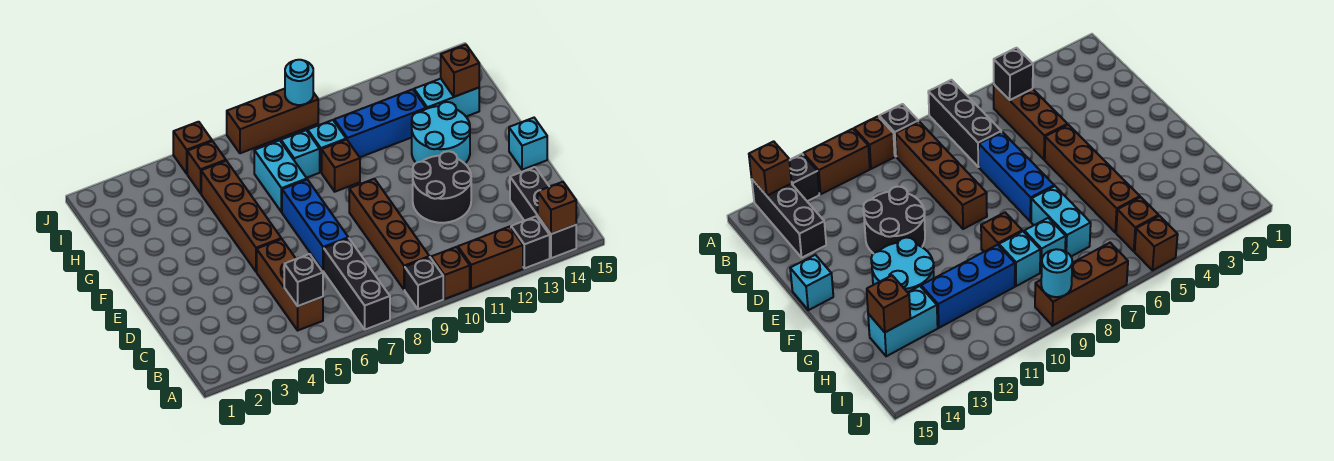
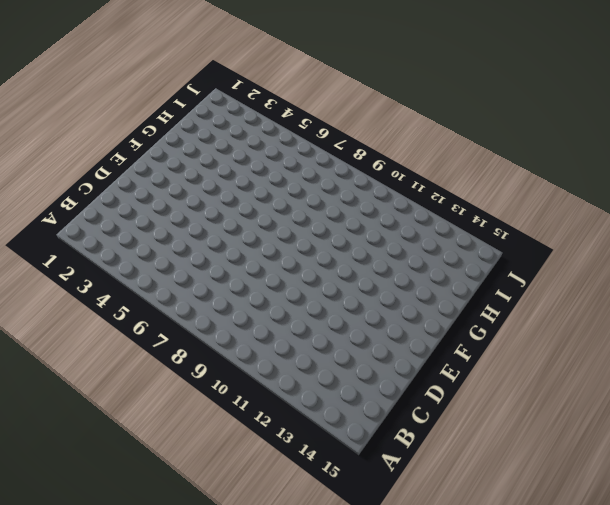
none -> black brick A7:C7 level 1
none -> black brick A9 level 1
none -> brown brick A10 level 1

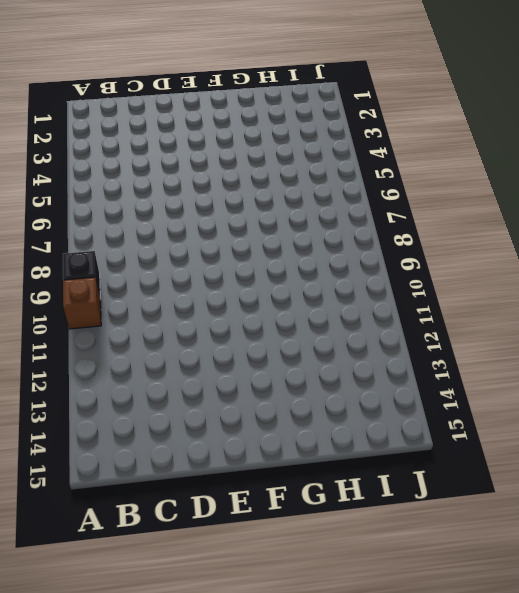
none -> black brick A7:C7 level 1
none -> brown brick A11:A12 level 1
none -> black brick A13 level 1

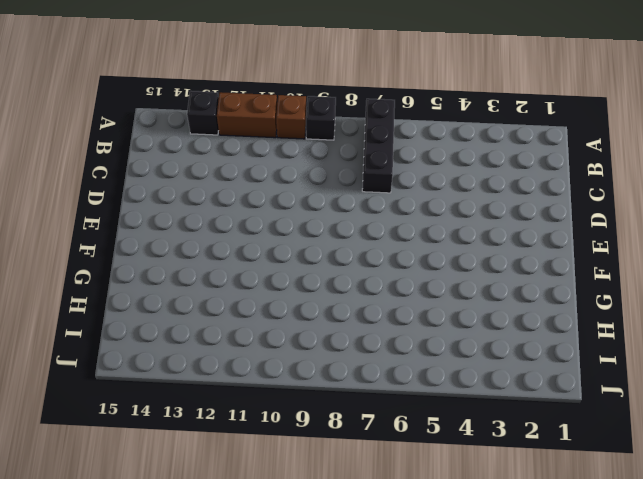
none -> black brick A14:C14 level 1
none -> brown brick B5:D5 level 1
none -> brown brick B9:E9 level 1

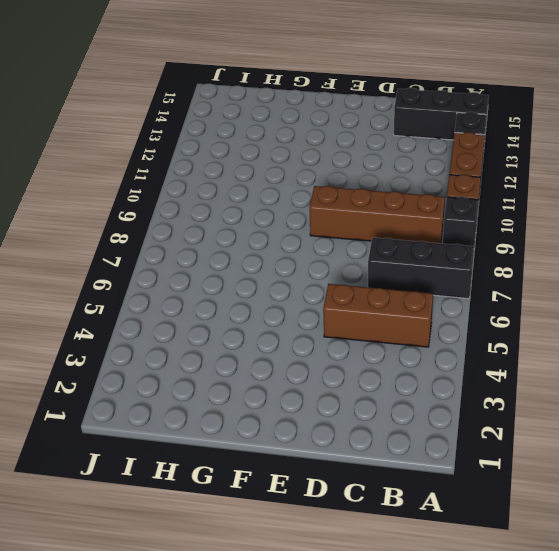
none -> blue brick D7:F7 level 1
none -> black round brick D11:E12 level 1
none -> brown brick E5:H5 level 1

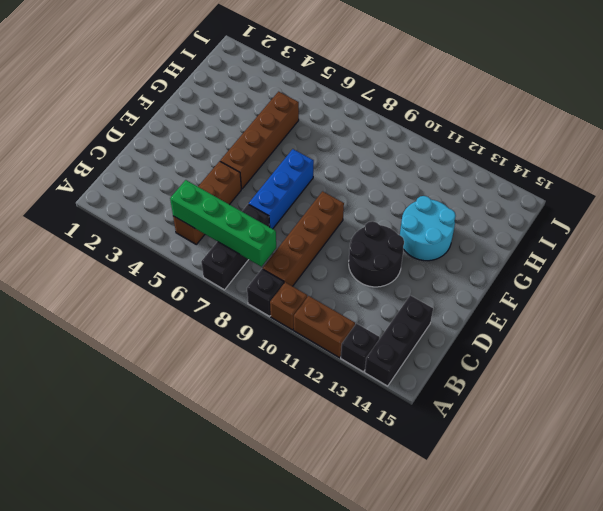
green brick B5:B8 level 2 -> black brick B5 level 2
none -> cyan brick E15 level 1
none -> cyan brick G7:H7 level 1
none -> brown brick G9 level 1

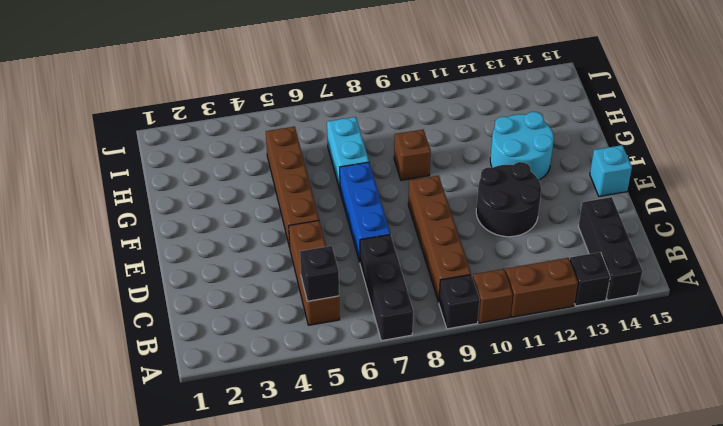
none -> cyan brick H8 level 1
none -> cyan brick H9 level 1
none -> blue brick H10:H12 level 1

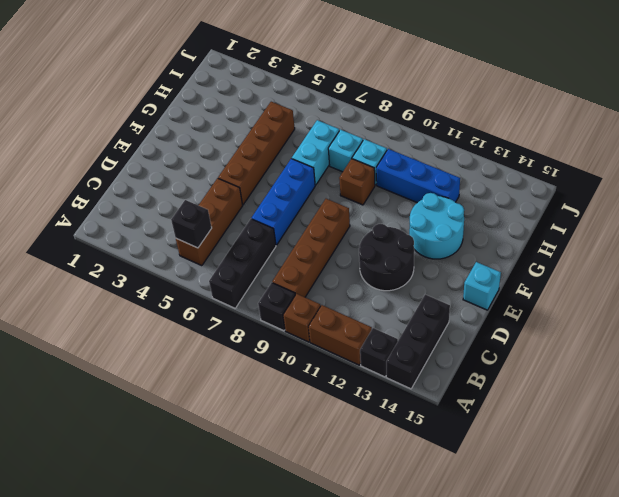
none -> cyan brick H13:H14 level 1
none -> brown brick I5 level 1
none -> brown brick J5 level 1

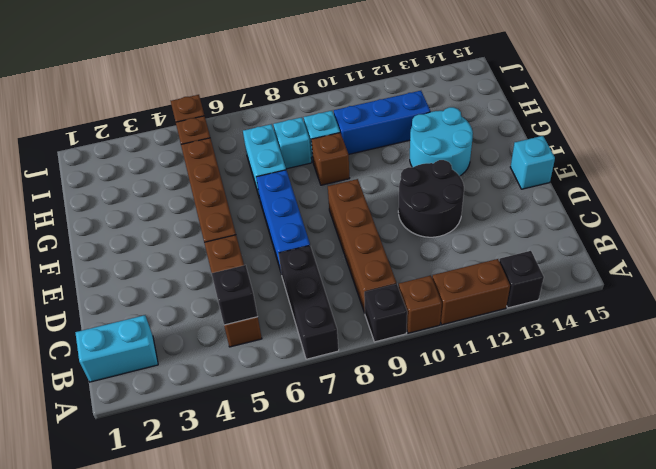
cyan brick B1:B2 level 1 -> cyan brick H13:H14 level 1
none -> black brick A14:C14 level 1
none -> brown brick J7:J9 level 1
none -> brown brick A14 level 2

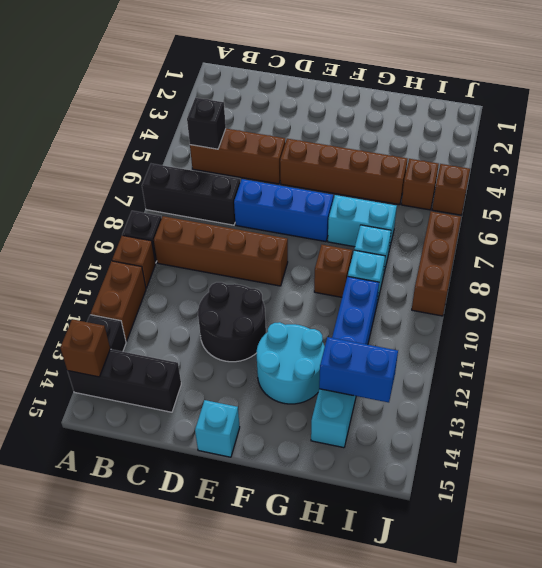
blue brick H13:I13 level 2 -> none
none -> brown brick H14 level 2
none -> cyan round brick J9 level 2

